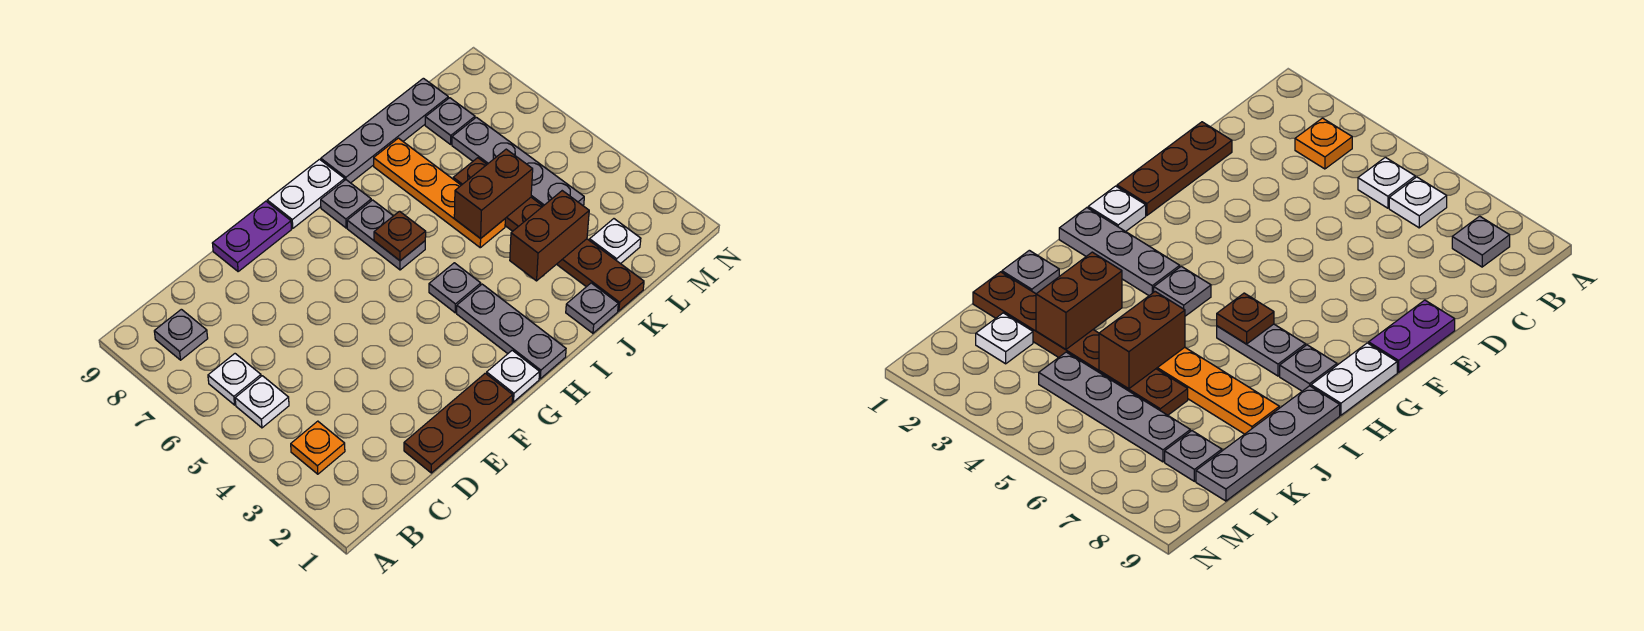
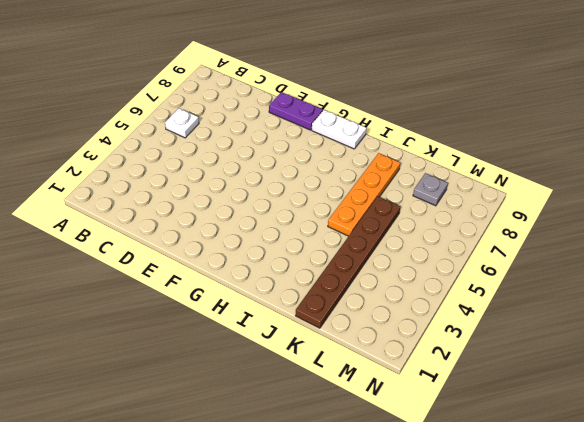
none -> orange plate B3 level 1
none -> white plate B5 level 1
none -> grey plate B8 level 1

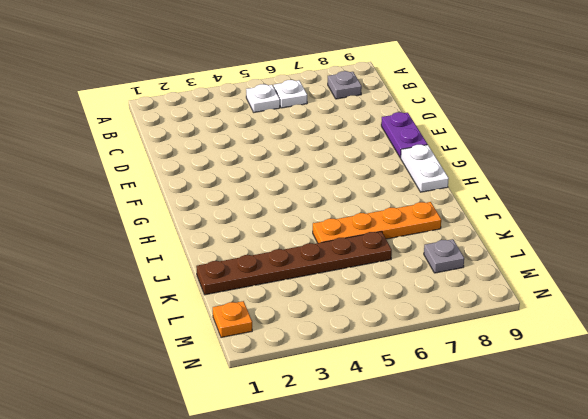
orange plate M1 level 1 -> orange plate B3 level 1
none -> brown plate D1:F1 level 1
none -> white plate G1 level 1
none -> grey plate H1:H3 level 1

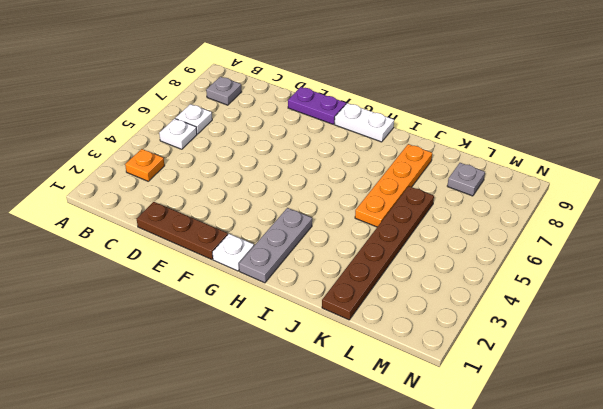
none -> grey plate H4 level 1
none -> grey plate H6:H7 level 1
none -> grey plate H8 level 1

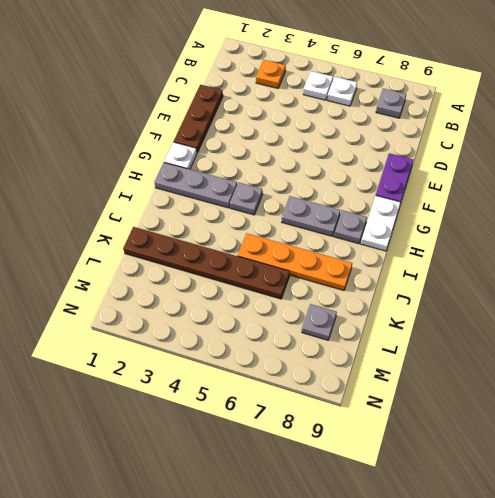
none -> grey plate I9:L9 level 1
none -> grey plate J1 level 1
none -> white plate L2 level 1

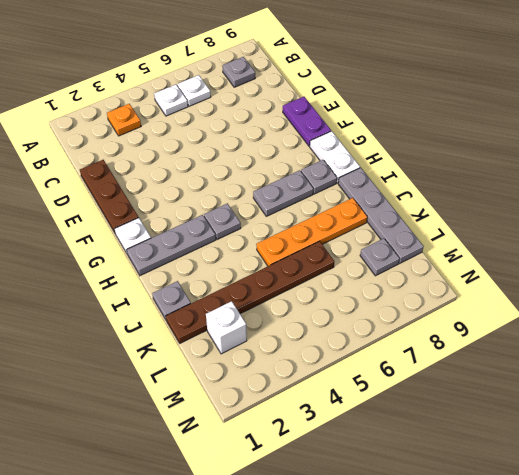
white brick L2 level 1 -> white plate L2 level 1
none -> grey plate L4:L7 level 1
none -> brown plate H6 level 2
none -> brown brick J3:K3 level 2

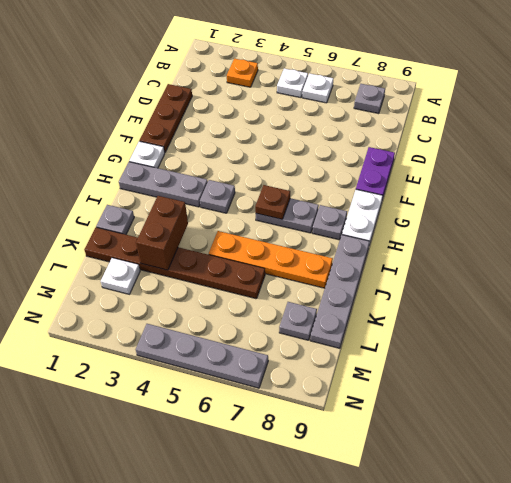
grey plate N4:N7 level 1 -> grey plate L4:L7 level 1
none -> brown brick J5:K5 level 2

